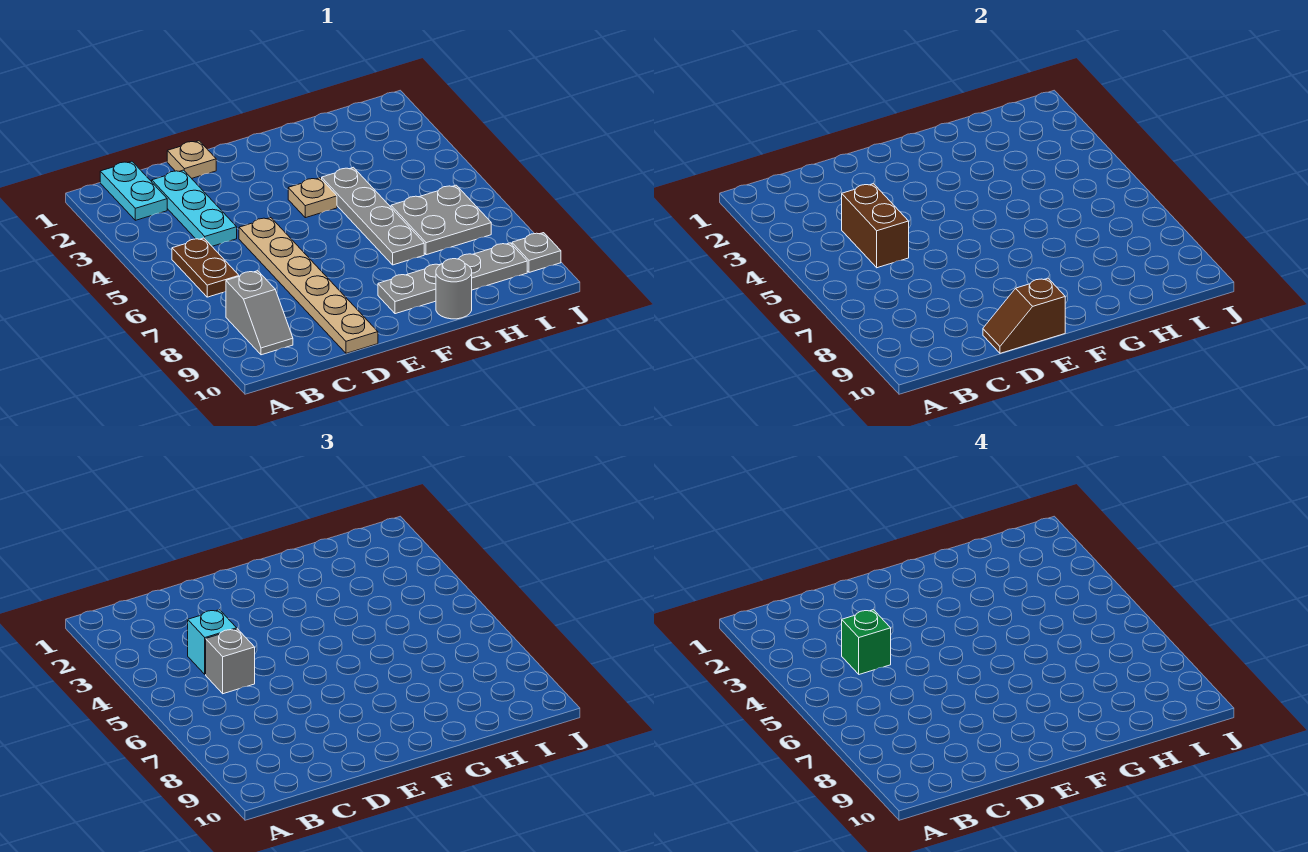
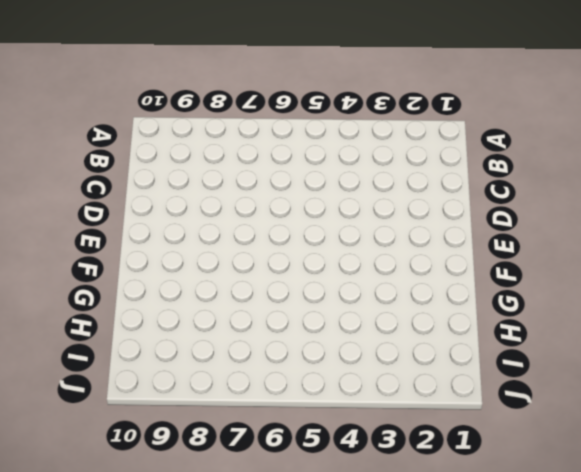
none -> cyan plate B1:B2 level 1
none -> brown plate B5:B6 level 1
none -> grey slope B8:B9 level 1 top 8

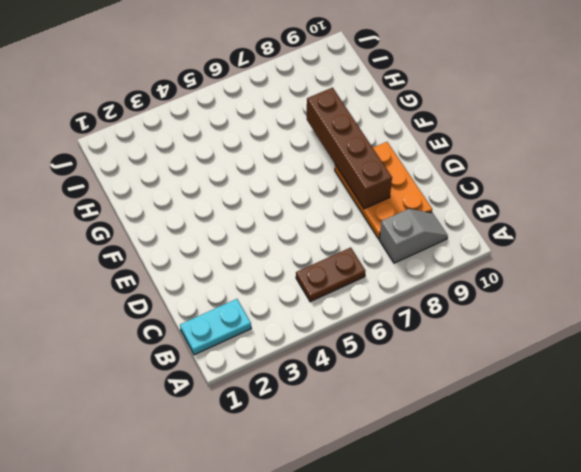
orange plate C8:E9 level 1 -> tan plate D5:D10 level 1
brown brick D8:G8 level 2 -> none
none -> cyan plate C2:C4 level 1
none -> tan plate D1 level 1
none -> tan plate F4 level 1

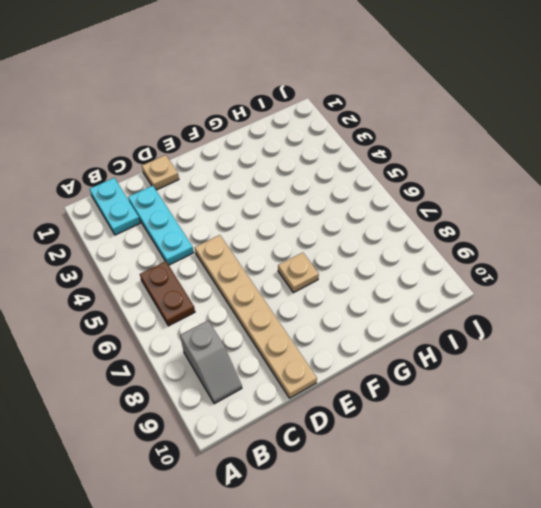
tan plate F7 level 1 -> tan plate F4 level 1
none -> grey plate F9:I9 level 1
none -> grey plate G4:G7 level 1
none -> grey round brick G10 level 1

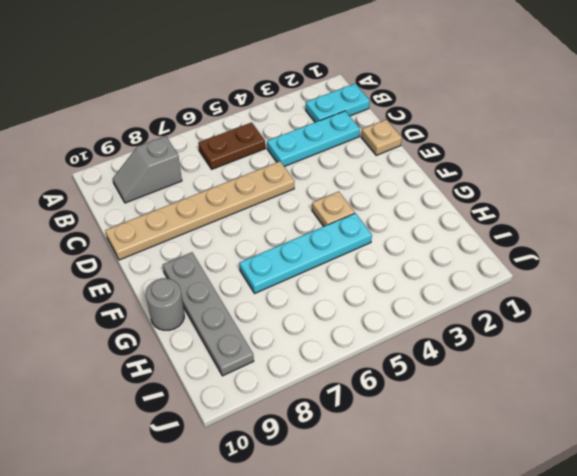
cyan plate G4:G7 level 1 -> grey plate G4:G7 level 1
none -> grey plate H6:I7 level 1
none -> grey plate J9 level 1
none -> brown brick C4:C5 level 2

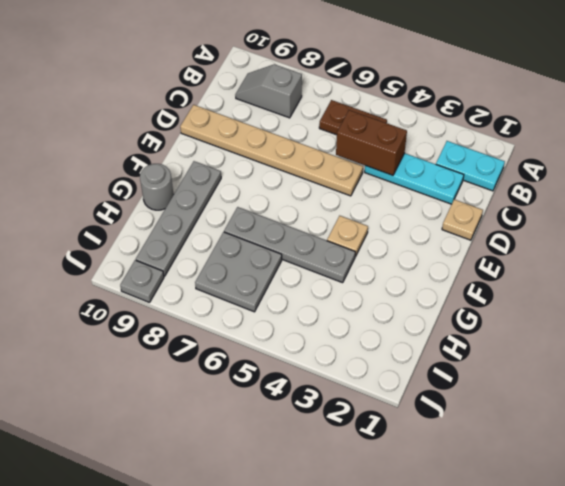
none -> brown slope D10:E10 level 2 top E
none -> cyan brick C4 level 3
none -> grey brick C5 level 3

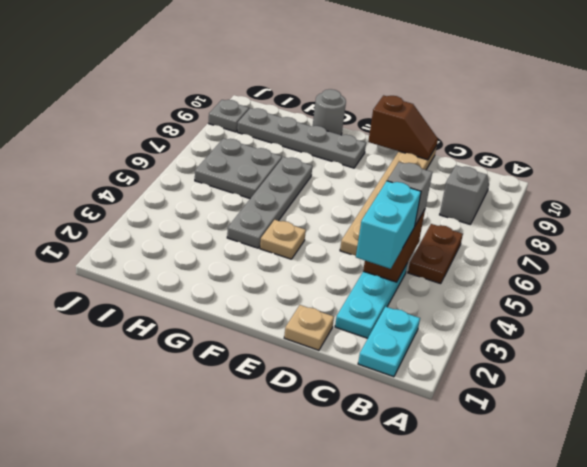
cyan brick C3:C4 level 3 -> cyan brick C4 level 3
none -> green brick C4 level 4

